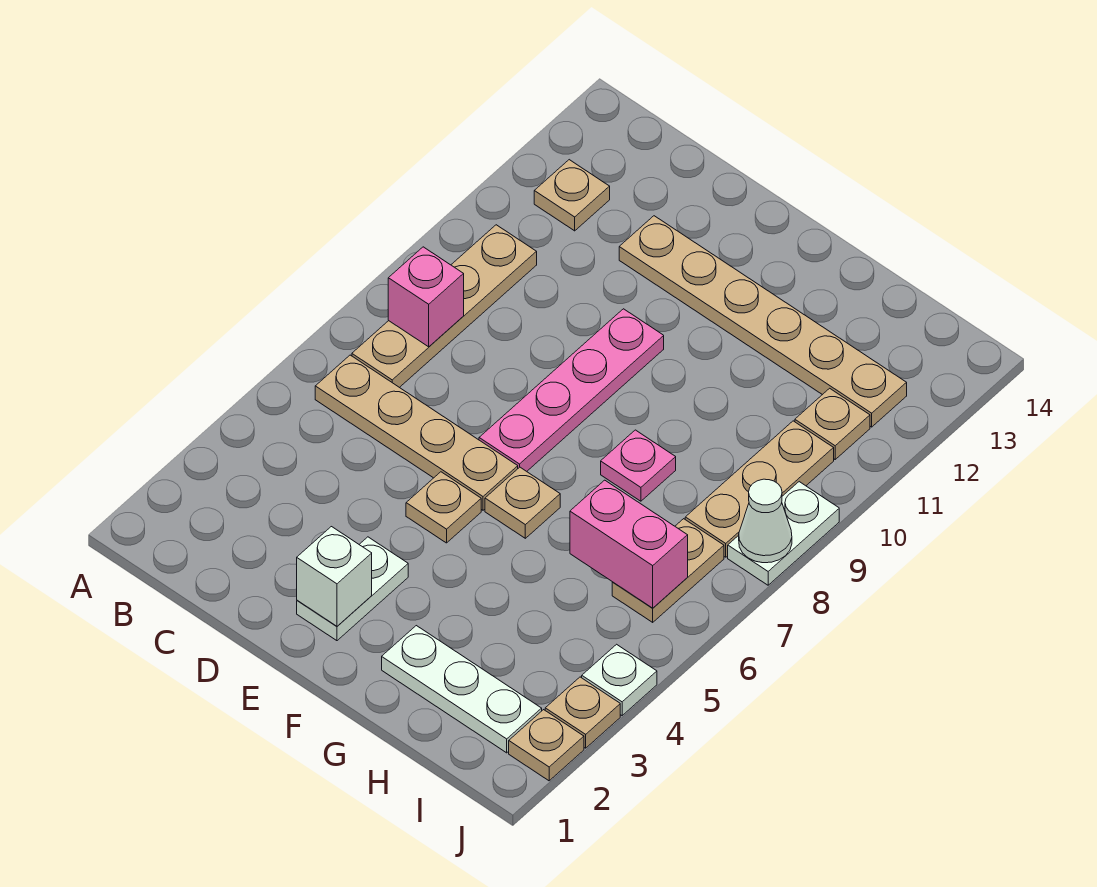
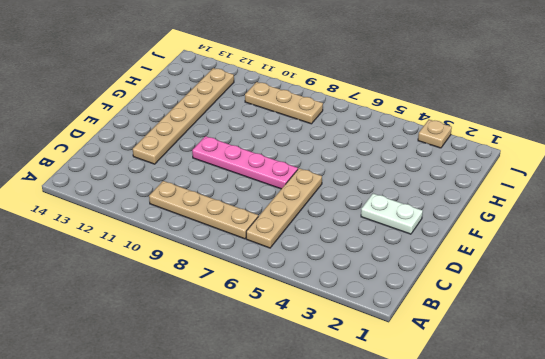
none -> tan plate B12 level 1
none -> tan plate E5 level 1
none -> tan plate F6 level 1

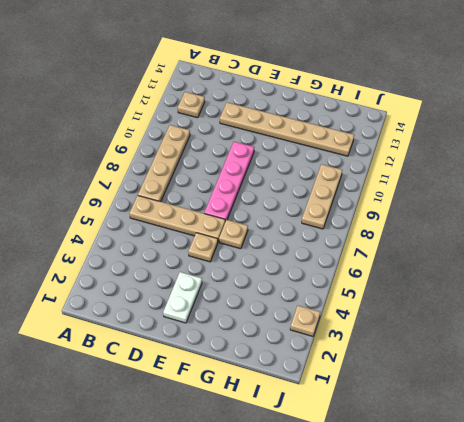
none -> white plate G2:I2 level 1
none -> pink plate G8 level 1
none -> tan plate I6:I7 level 1

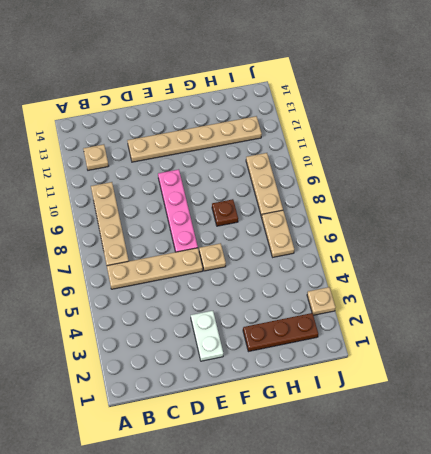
brown plate G2:I2 level 1 -> white plate G2:I2 level 1
brown plate G8 level 1 -> pink plate G8 level 1
none -> tan plate E5 level 1
none -> tan plate I11 level 1
none -> tan plate J2 level 1

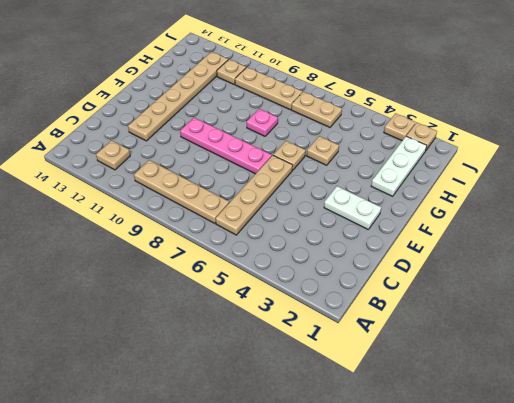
tan plate G5 level 1 -> tan plate E5 level 1
none -> white plate J4 level 1
none -> white plate J8:J9 level 1
none -> pink brick B8 level 2

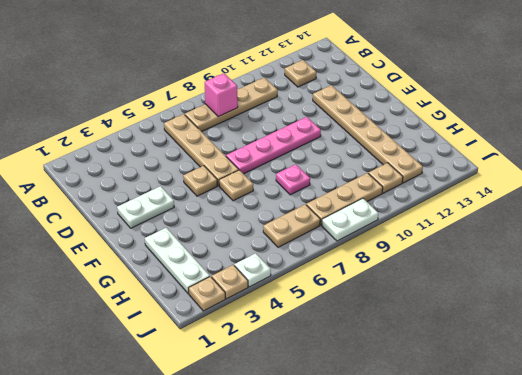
none -> white brick E2 level 2
none -> pink brick H6:I6 level 2
none -> white cone J8 level 2

